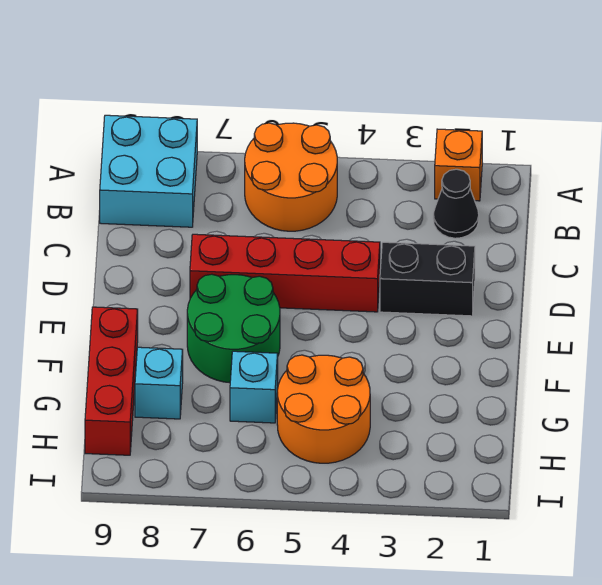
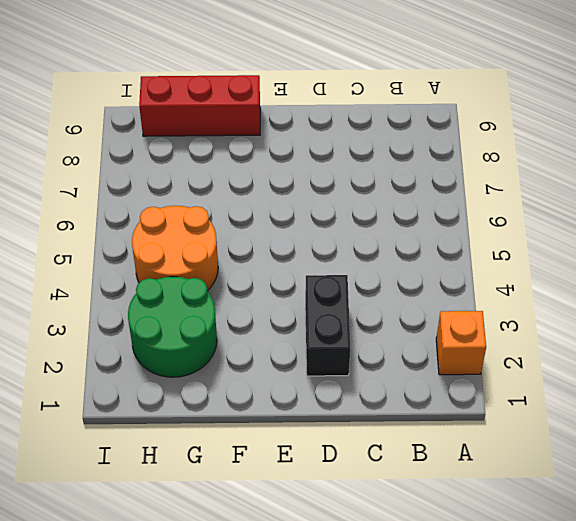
green round brick G2:H3 level 1 -> green round brick E6:F7 level 1
none -> orange round brick A5:B6 level 1
none -> cyan brick A8:B9 level 1

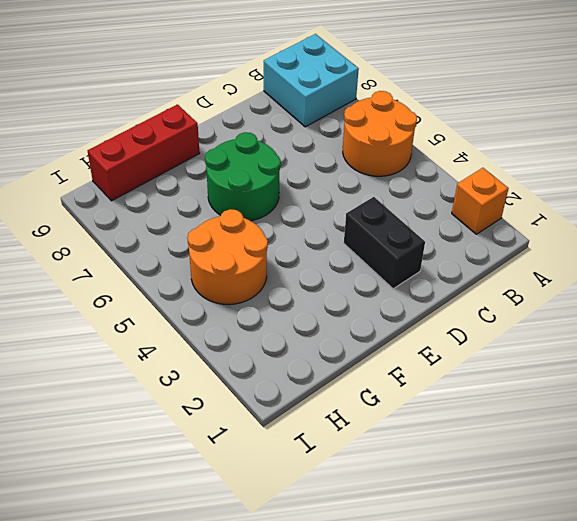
none -> black cone B2 level 1
none -> red brick D4:D7 level 1

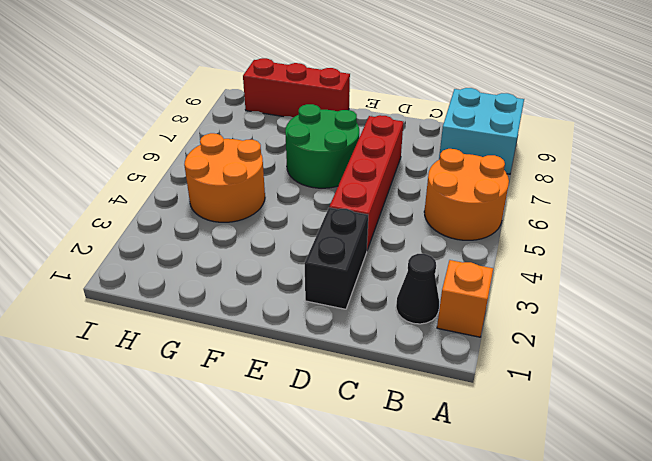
none -> cyan brick G6 level 1
none -> cyan brick G8 level 1

